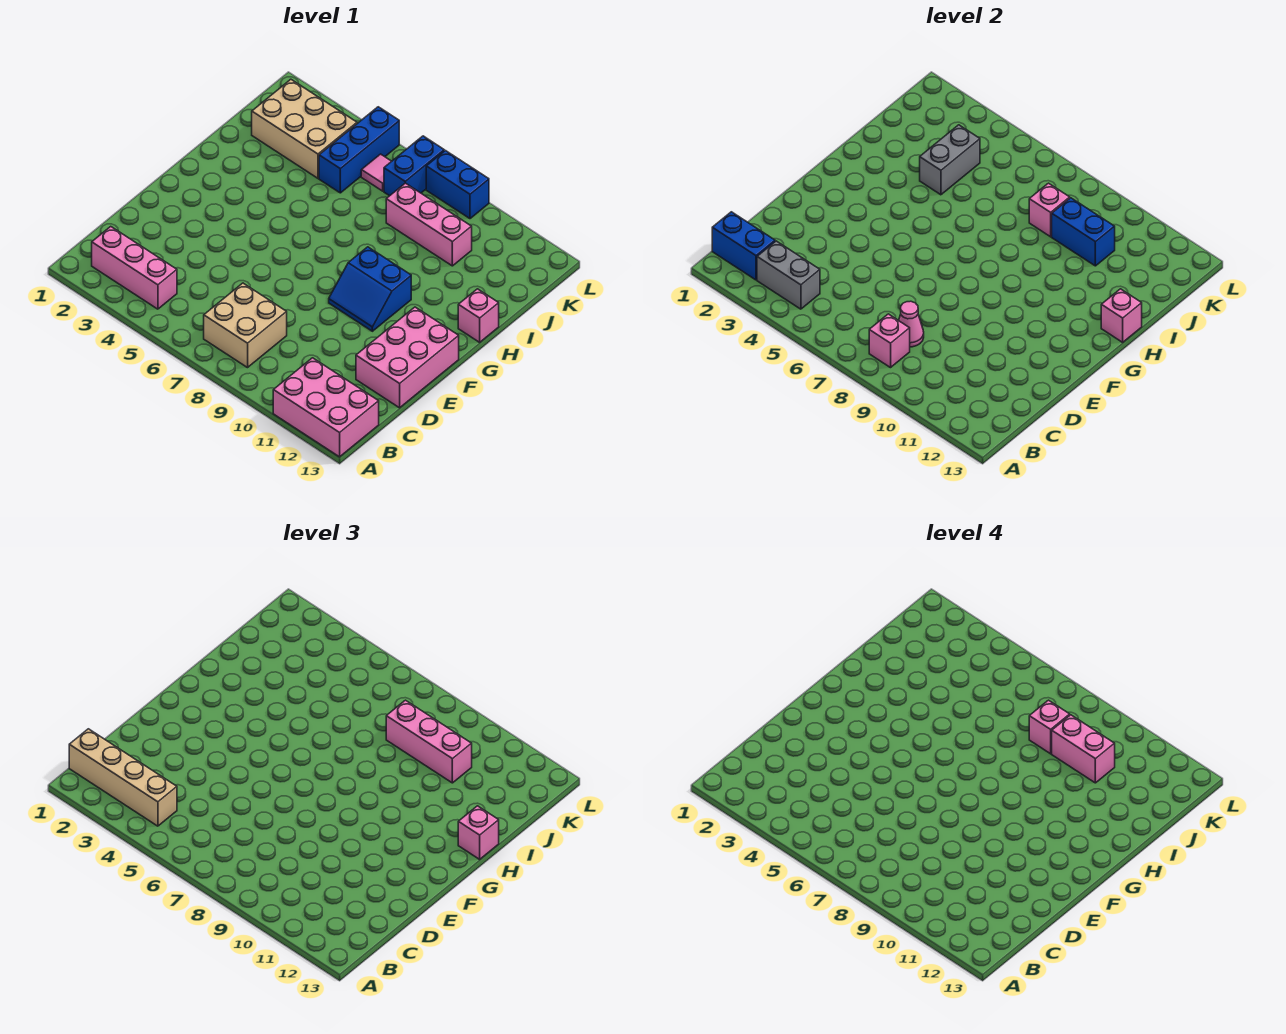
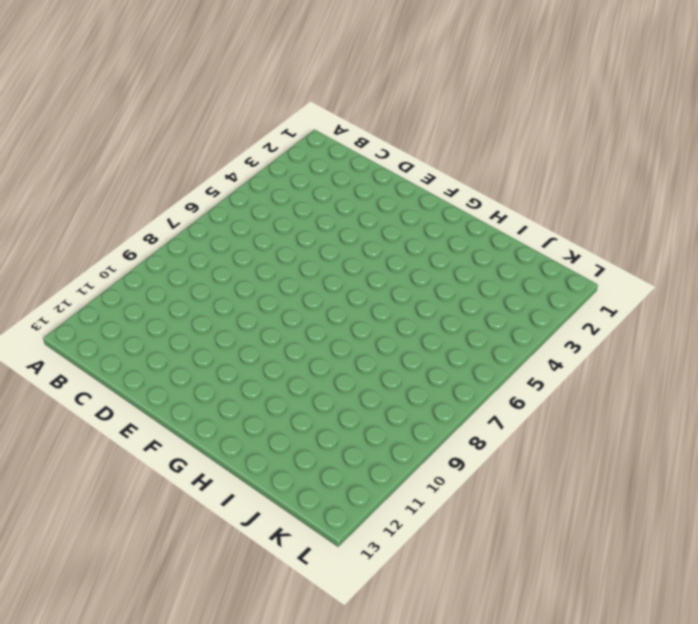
none -> pink brick A11:B13 level 1
none -> pink brick B2:B4 level 1
none -> tan brick B7:C8 level 1

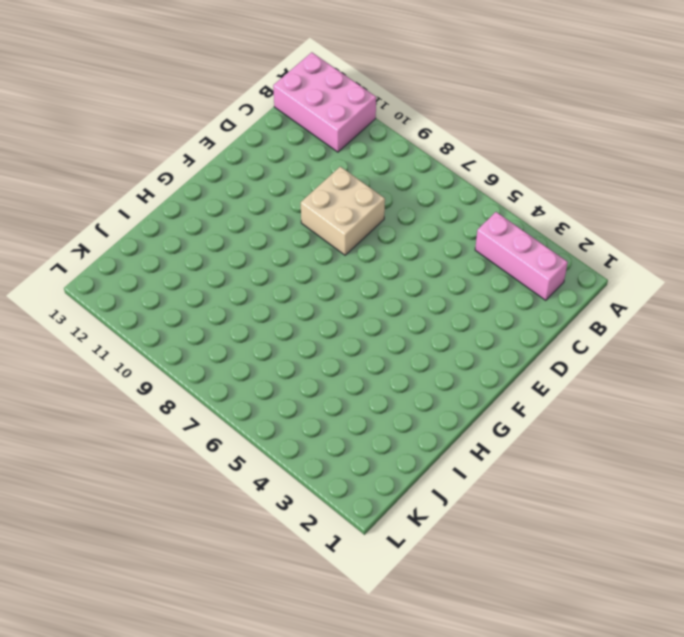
tan brick D8:E9 level 1 -> tan brick B7:C8 level 1
none -> pink brick D12:F13 level 1
none -> blue slope F9:G10 level 1 top G
none -> pink brick H13 level 1

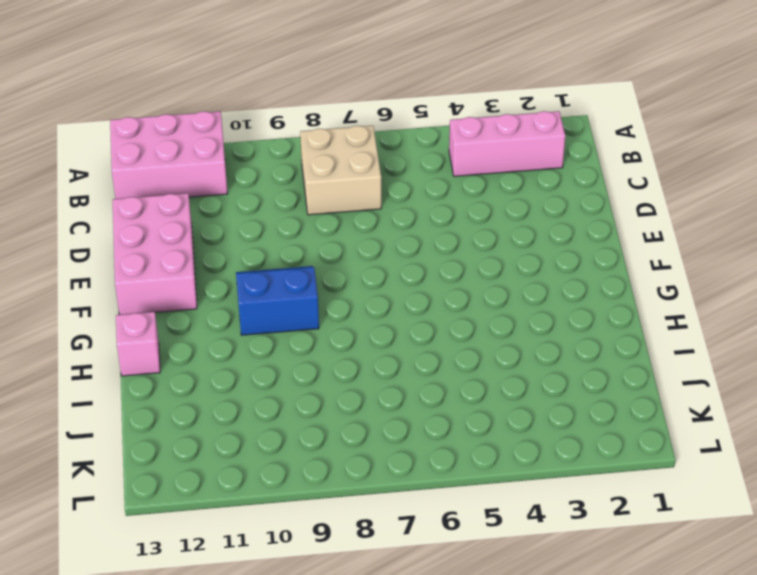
none -> tan brick J2:K4 level 1
none -> blue brick J5:L5 level 1
none -> pink brick J8:J10 level 1

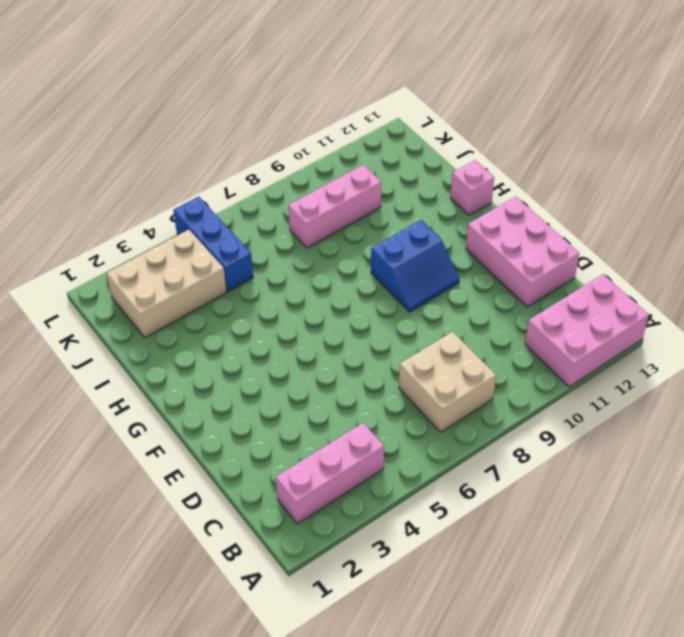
none -> pink tile K6 level 1
none -> blue brick K7:L7 level 1
none -> blue brick L8:L9 level 1

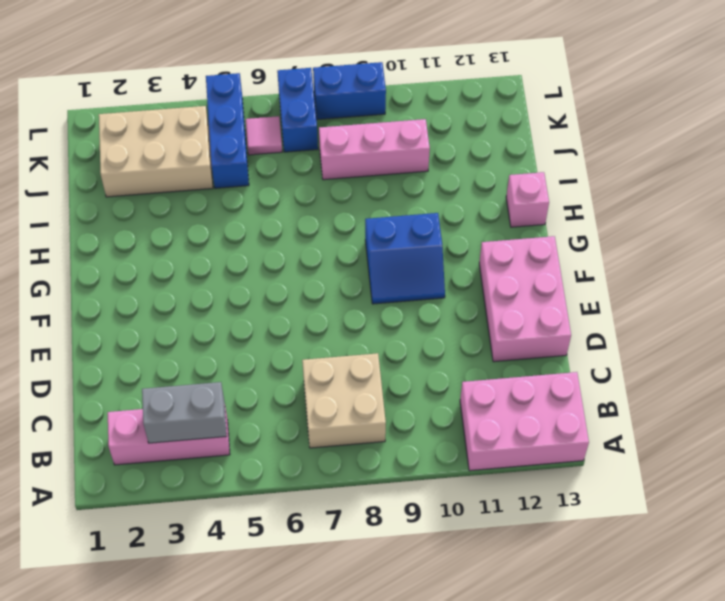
none -> blue brick B1:B2 level 2
none -> pink brick B8 level 2
none -> pink cone C8 level 2

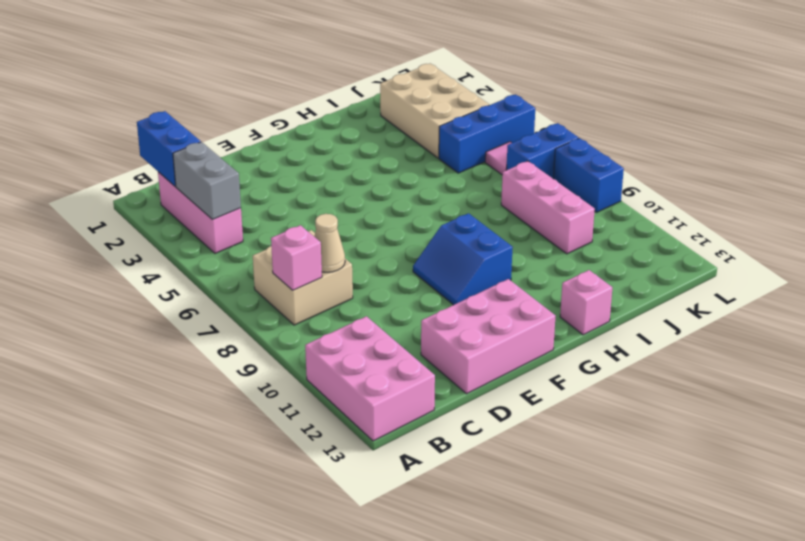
tan cone C8 level 2 -> pink cone C8 level 2
none -> pink brick H13 level 2
none -> grey brick I4:J4 level 2
none -> pink brick J8 level 2

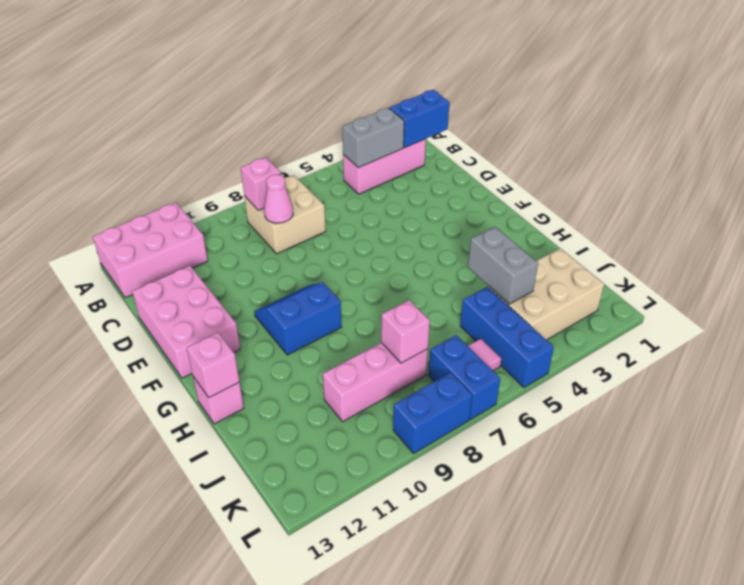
none -> blue brick J9:J10 level 2
none -> tan brick B1:B4 level 3
none -> pink brick H13 level 3

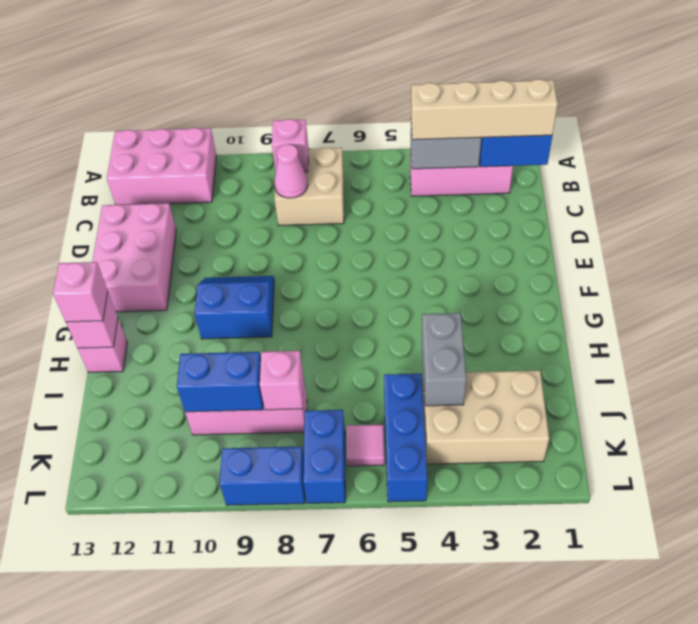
none -> pink brick J8:J10 level 3
none -> pink brick J8 level 4
none -> pink brick J9:J10 level 4

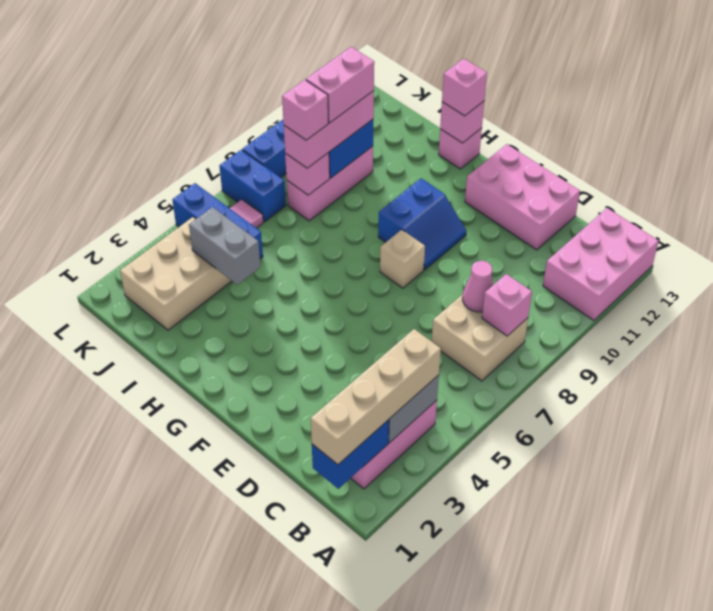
tan brick F8 level 1 -> none

